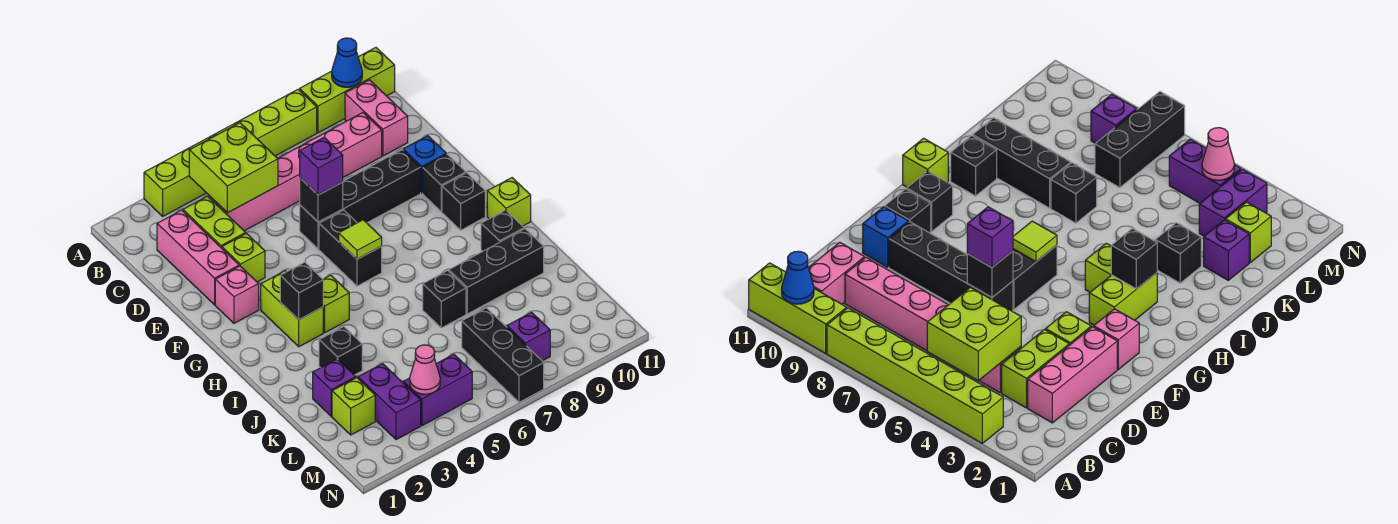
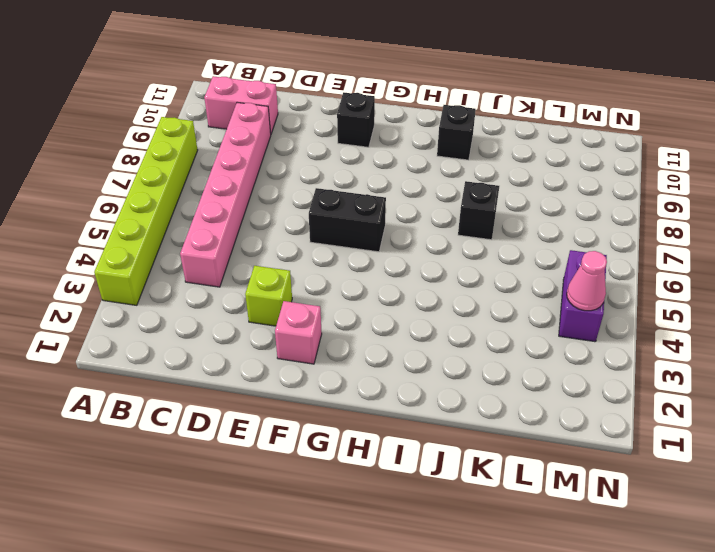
none -> lime brick A9:A11 level 1
none -> pink brick C2:E2 level 1
none -> lime brick C3:D3 level 1
none -> black brick E6:E9 level 1

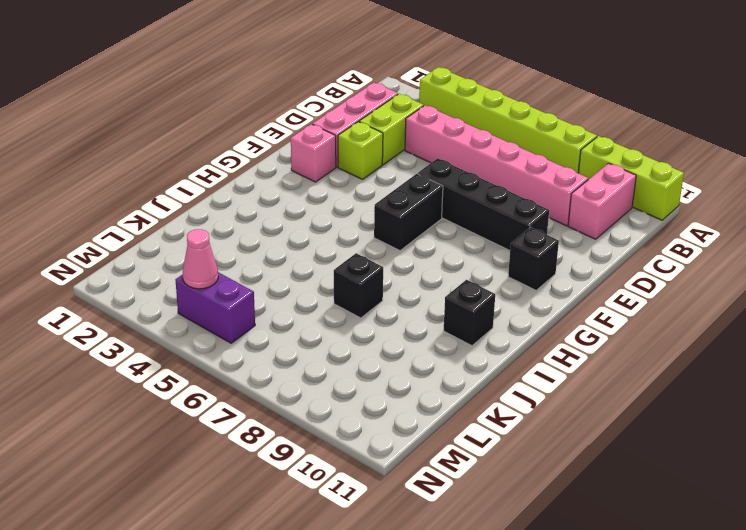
none -> blue brick E10 level 1
none -> lime brick G3:H3 level 1
none -> black brick G10 level 1
none -> lime brick H4 level 1

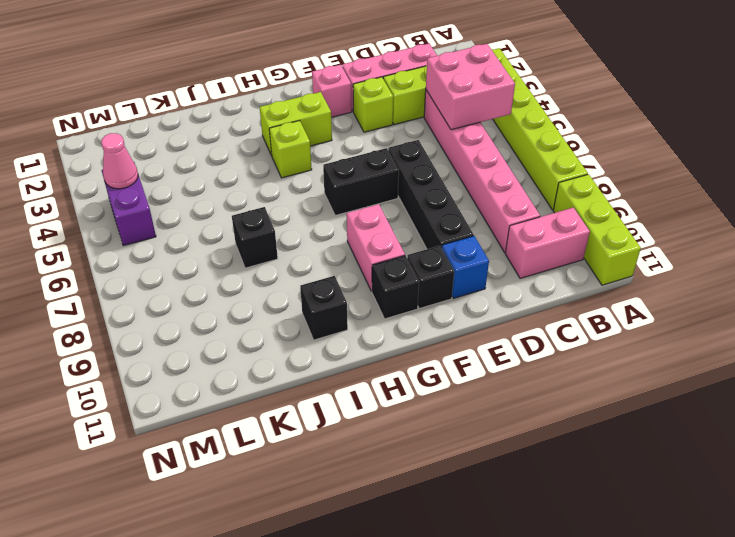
pink brick B4:C5 level 2 -> lime brick B4:C5 level 2
pink brick G8:G9 level 1 -> none
none -> lime brick H11 level 1
none -> black brick J3 level 1
none -> black brick J8:J10 level 1
none -> purple brick K2 level 1

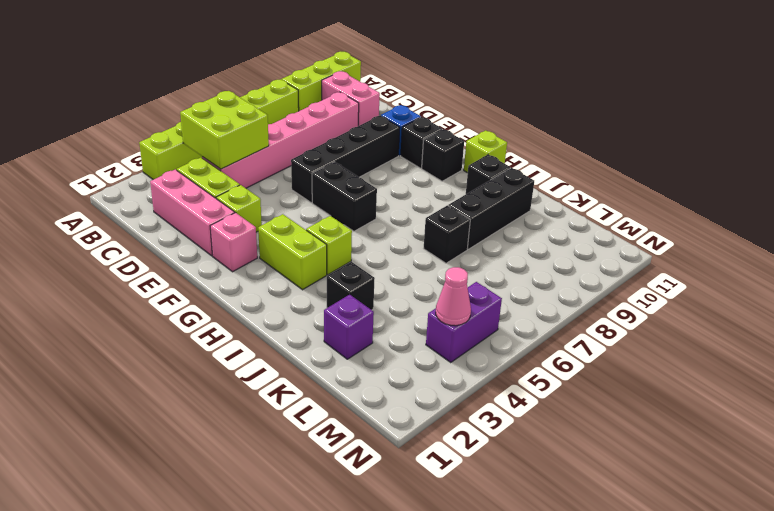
none -> lime brick L2 level 1
none -> purple brick L3:M3 level 1
none -> black brick L7:N7 level 1
none -> purple brick M8 level 1

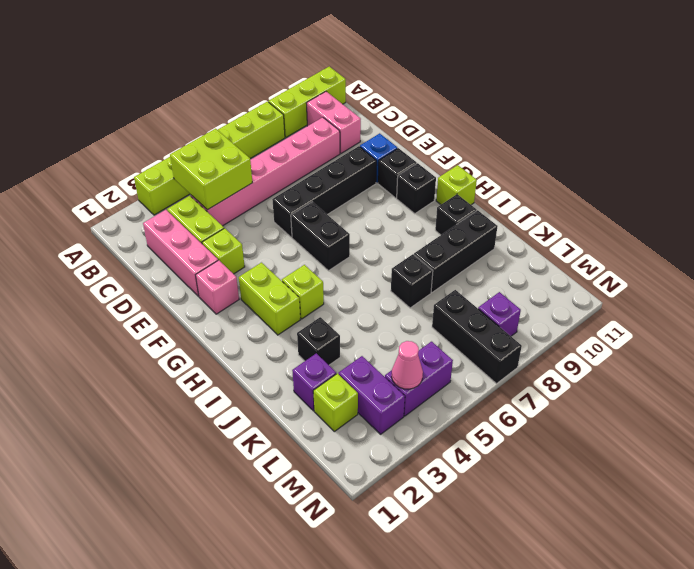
none -> blue cone A10 level 2
none -> black brick E6 level 2
none -> lime tile G6 level 2
none -> black brick H3 level 2

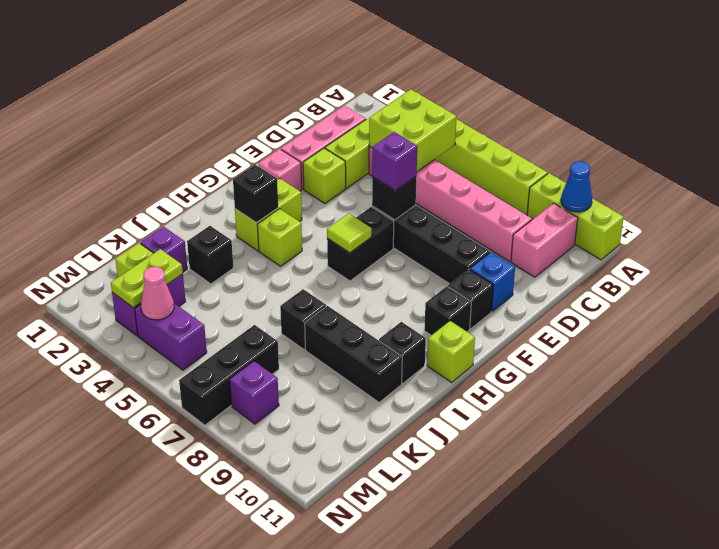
lime plate L3:M3 level 2 -> none

